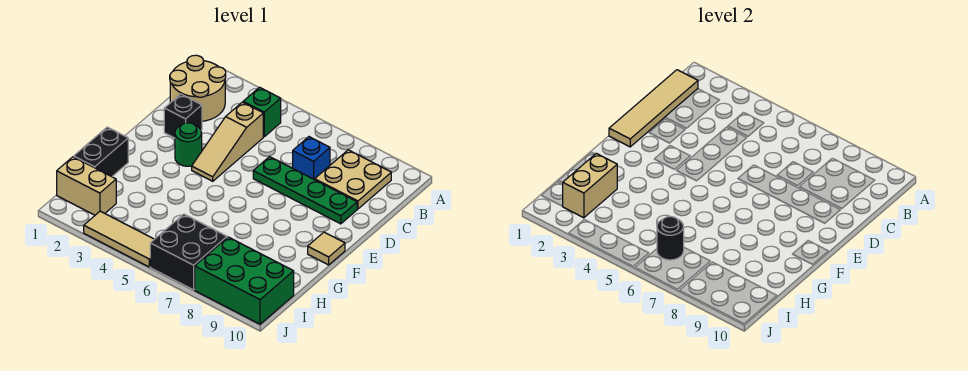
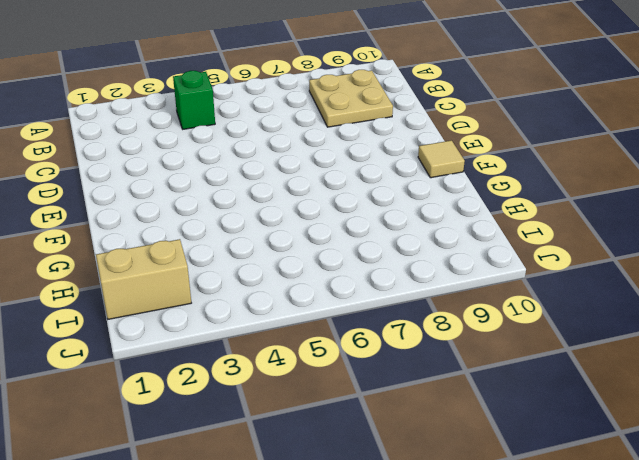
none -> tan round brick B1:C2 level 1
none -> tan slope C4:E4 level 1 top C
none -> blue brick C7 level 1

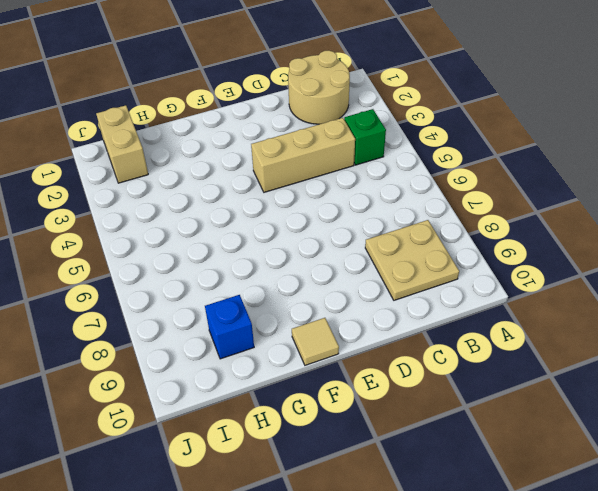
tan brick C4:E4 level 1 -> tan slope C4:E4 level 1 top C
blue brick H9 level 1 -> blue brick C7 level 1
none -> black brick D2 level 1
none -> green plate D6:D9 level 1
none -> green round brick E3 level 1

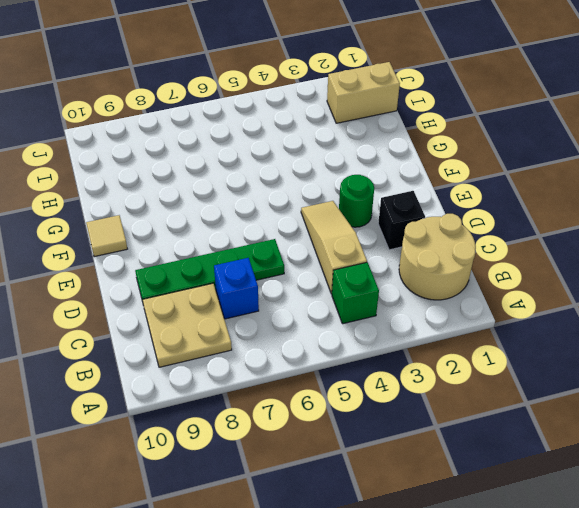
none -> black brick G1:H1 level 1
none -> black brick I6:J7 level 1
none -> green brick I8:J10 level 1

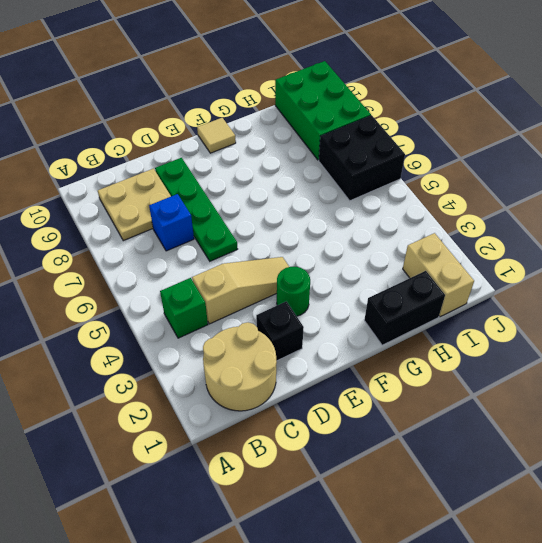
none -> tan tile J3:J5 level 1
none -> tan tile B1:E1 level 2
none -> tan brick H2:I2 level 2

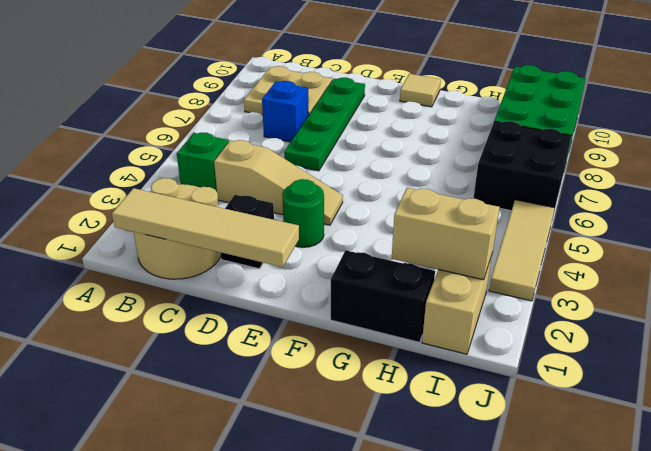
none -> black round brick I6 level 2

